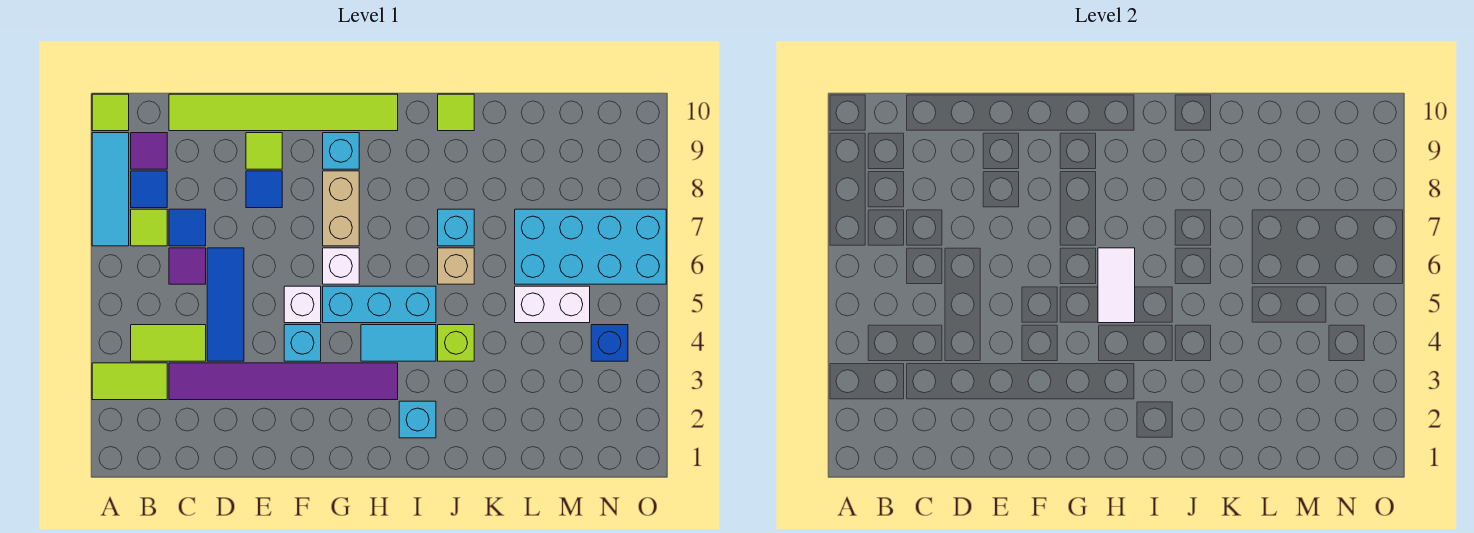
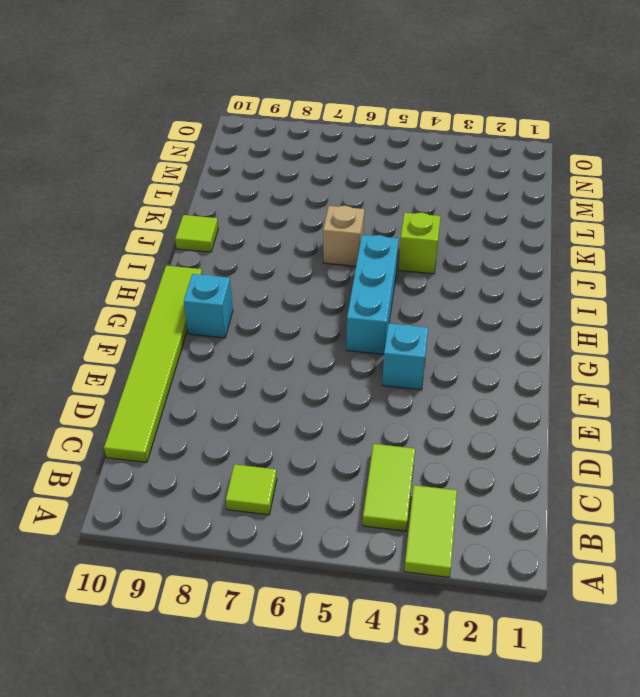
none -> cyan tile A7:A9 level 1
none -> lime tile A10 level 1
none -> blue tile B8 level 1
none -> purple tile B9 level 1

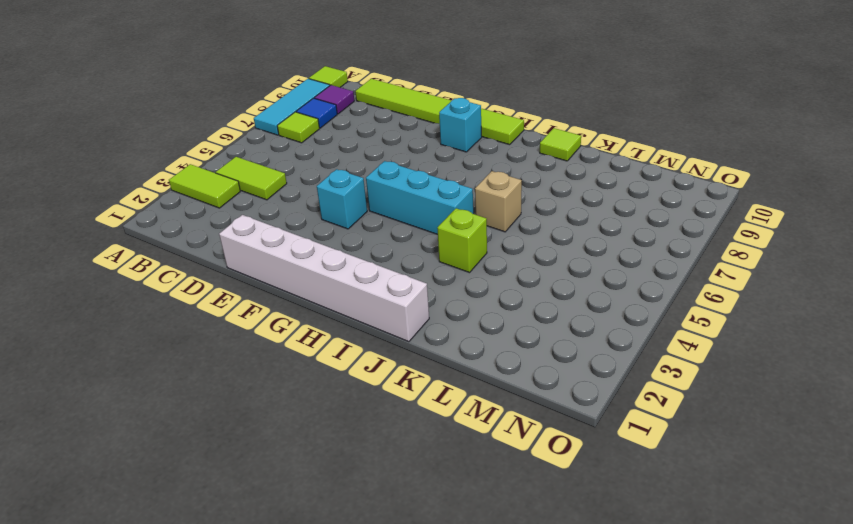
white brick E1:J1 level 1 -> none
none -> purple tile C3:H3 level 1
none -> purple tile C6 level 1
none -> blue tile C7 level 1
none -> blue tile D4:D6 level 1

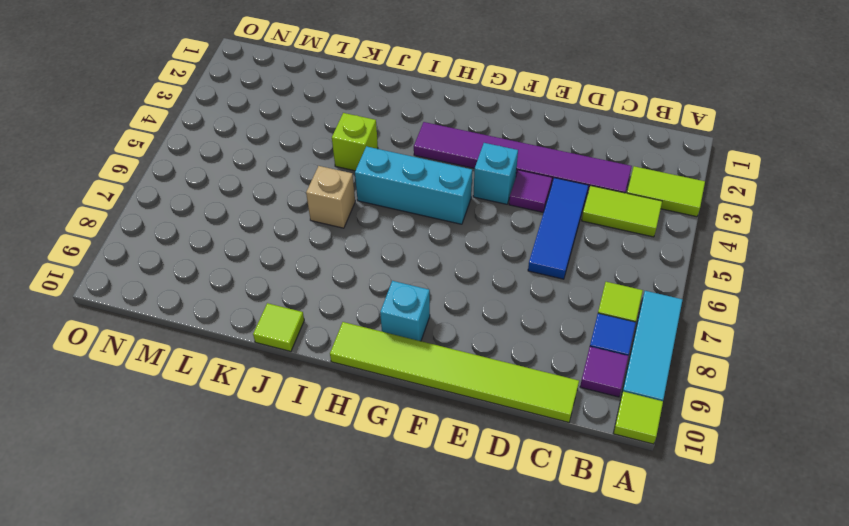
purple tile E4 level 1 -> purple tile C6 level 1
none -> blue tile C7 level 1
none -> blue tile E8 level 1
none -> lime tile E9 level 1
none -> white brick F5 level 1

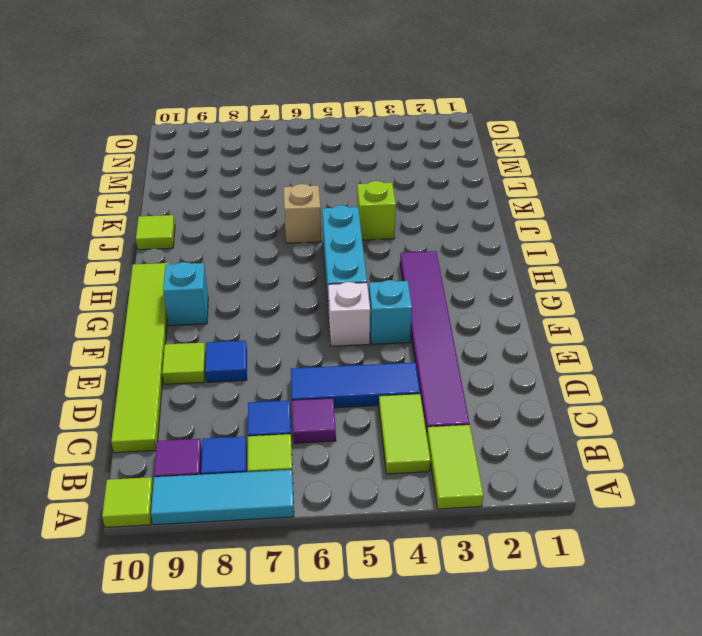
none -> white brick G6 level 1
none -> tan brick G7:G8 level 1
none -> cyan tile H4:I4 level 1
none -> cyan brick I2 level 1

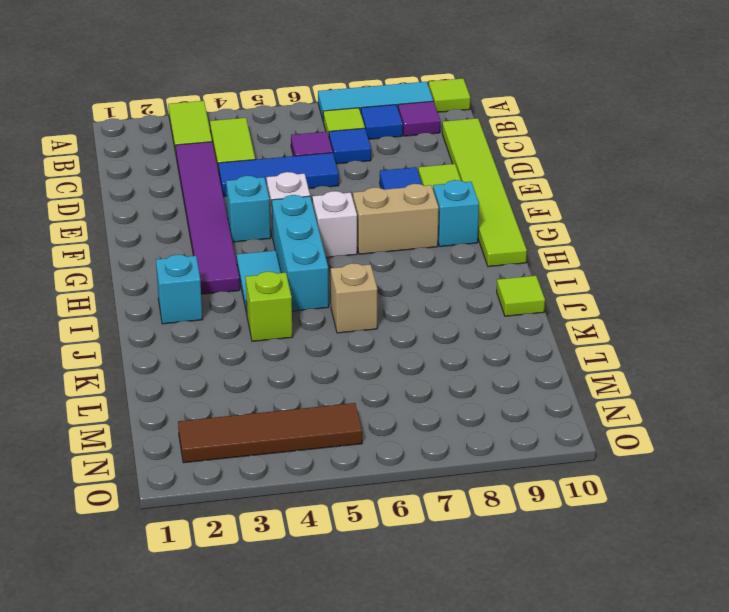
brown tile N2:N5 level 1 -> blue brick N4 level 1
none -> cyan brick J7 level 1
none -> white brick L5:M5 level 1
none -> cyan brick L6:O7 level 1
none -> white tile H5:H6 level 2

